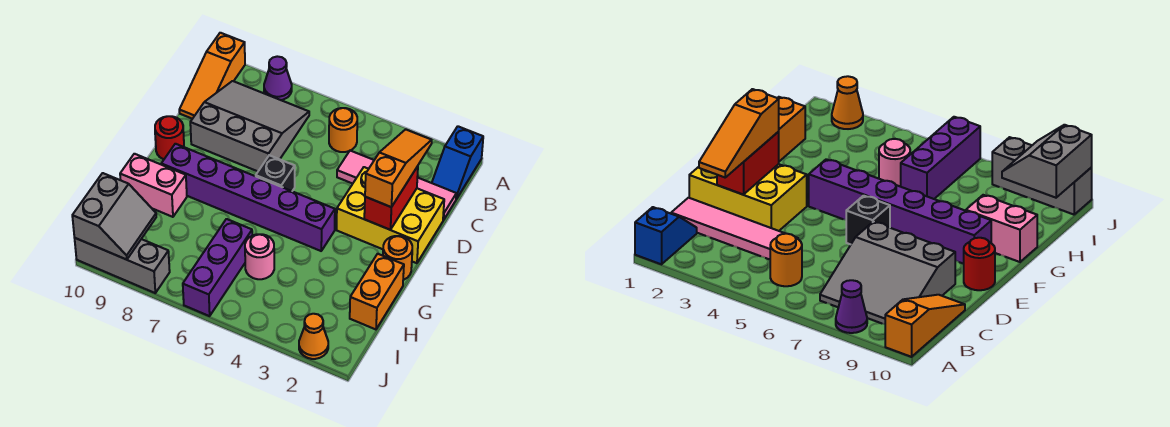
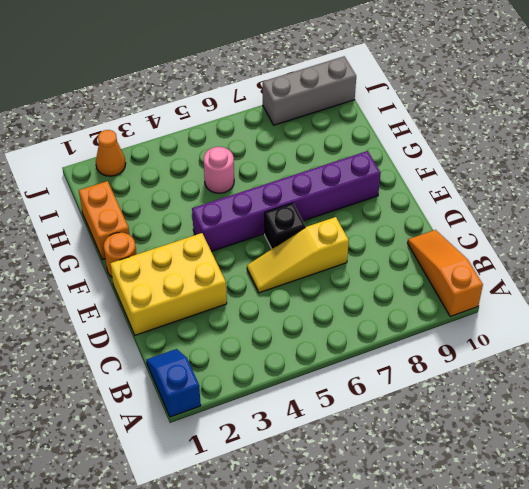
yellow slope D5:D7 level 1 top 7 -> grey slope B7:D9 level 1 top D
none -> purple cone A8 level 1
none -> orange round brick B5 level 1
none -> pink tile C1:C4 level 1

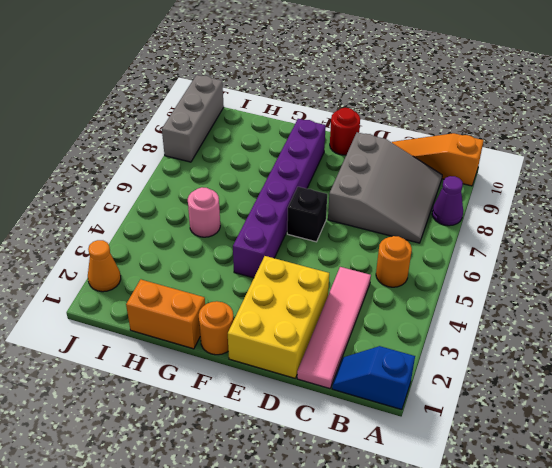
none -> pink brick G9:G10 level 1
none -> purple brick H6:J6 level 1
none -> red brick D2:E2 level 2

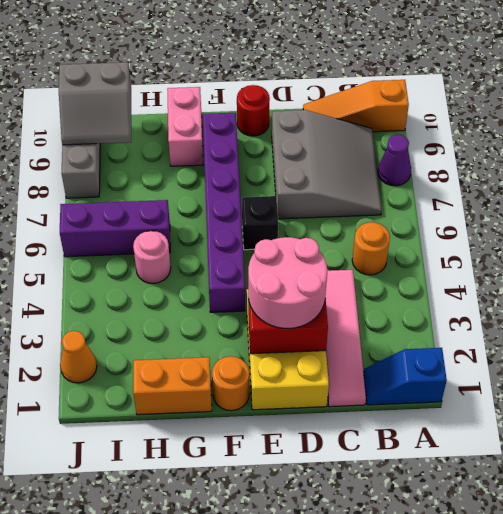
pink round brick D2:E3 level 3 -> orange slope C2:E2 level 3 top E

